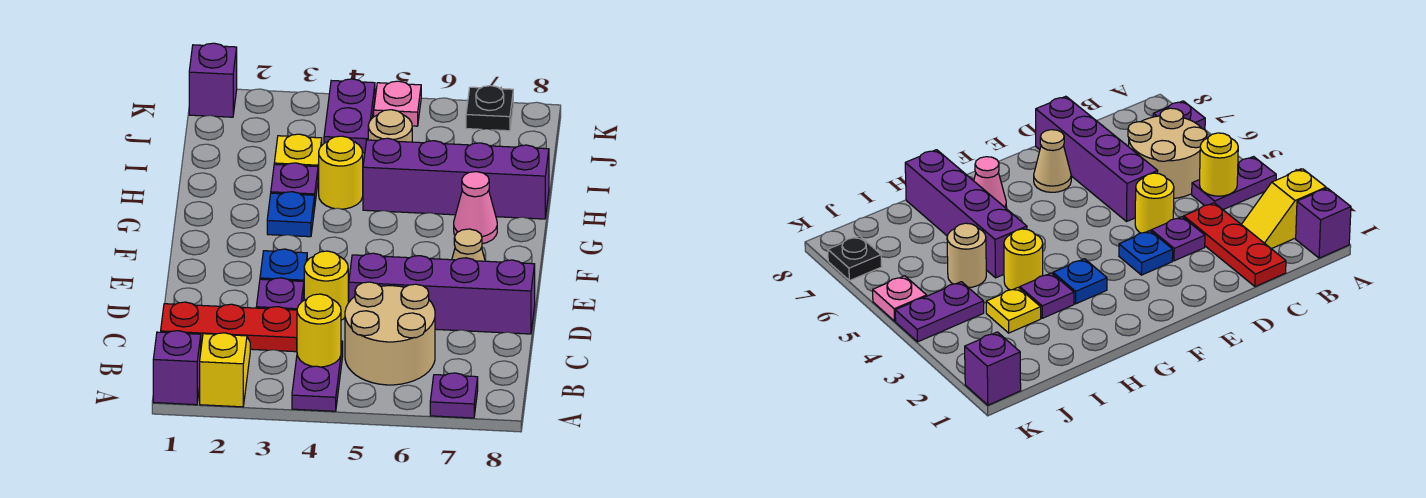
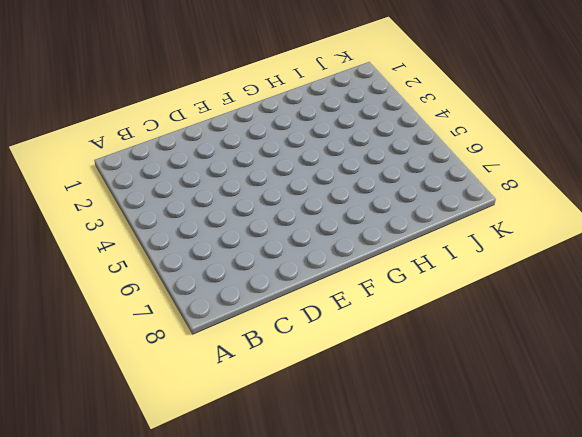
none -> purple brick A1 level 1
none -> yellow slope A2:B2 level 1 top A
none -> purple plate A4:B4 level 1

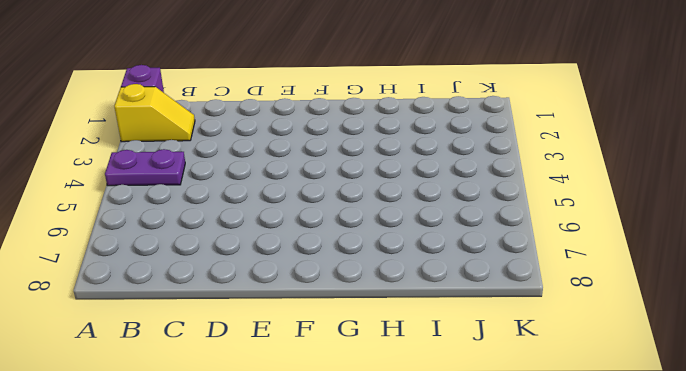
none -> purple plate A7 level 1
none -> tan round brick B5:C6 level 1
none -> red plate C1:C3 level 1

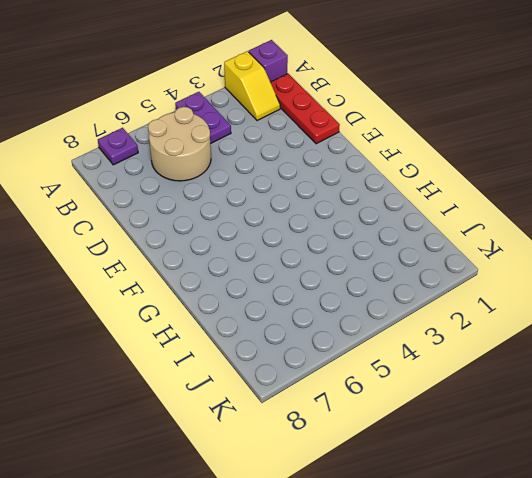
red plate B1:D1 level 1 -> red plate C1:C3 level 1
none -> purple plate D3 level 1
none -> yellow round brick D4 level 1
none -> purple brick D5:D8 level 1

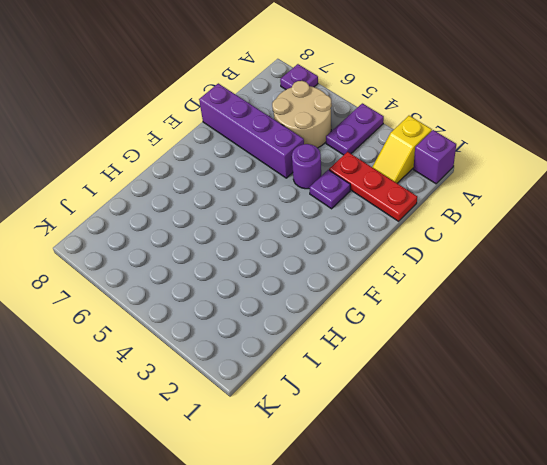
purple round brick D4 level 1 -> yellow round brick D4 level 1
none -> blue plate E3 level 1
none -> tan cone E7 level 1
none -> blue plate G3 level 1

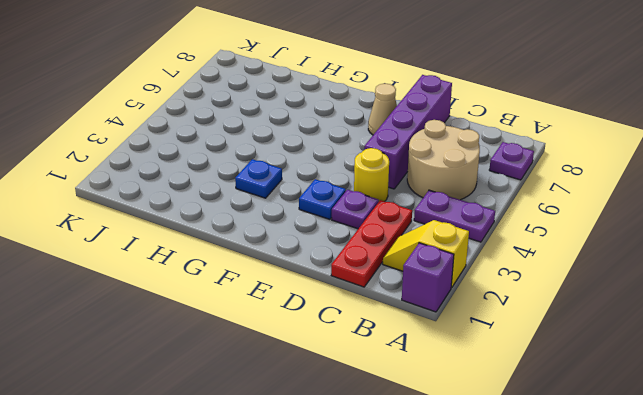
none -> pink cone G7 level 1
none -> purple plate H3 level 1
none -> yellow round brick H4 level 1

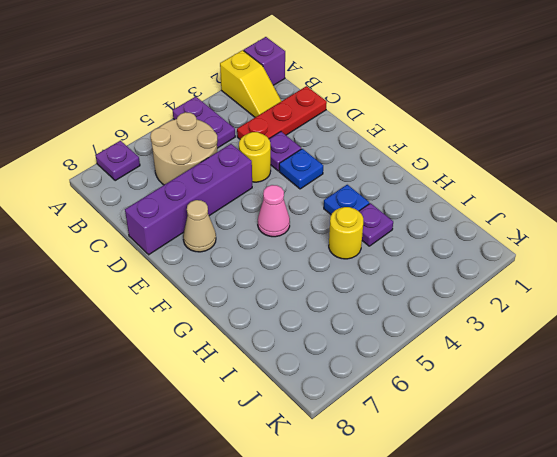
pink cone F5 level 1 -> pink cone G7 level 1
none -> purple brick H5:H8 level 1
none -> yellow plate I3 level 1
none -> tan round brick I5 level 1

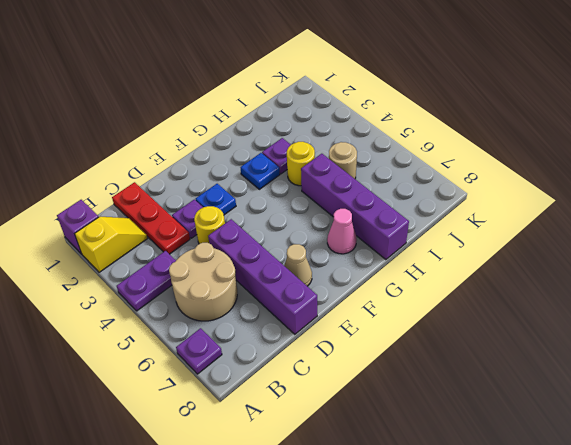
none -> yellow plate I3 level 1
none -> purple plate J4:K4 level 1
none -> purple brick K1 level 1

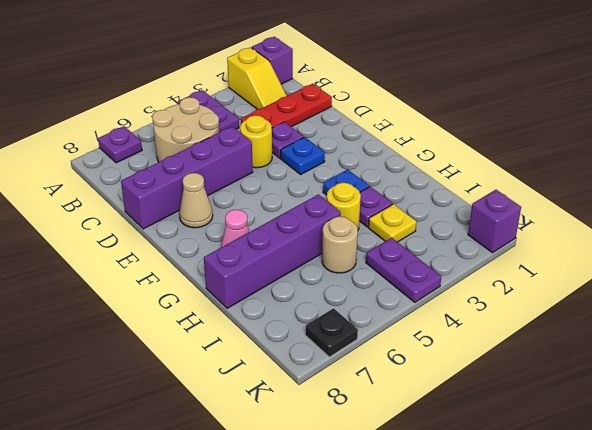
none -> pink plate K5 level 1
none -> yellow round brick B4 level 2

